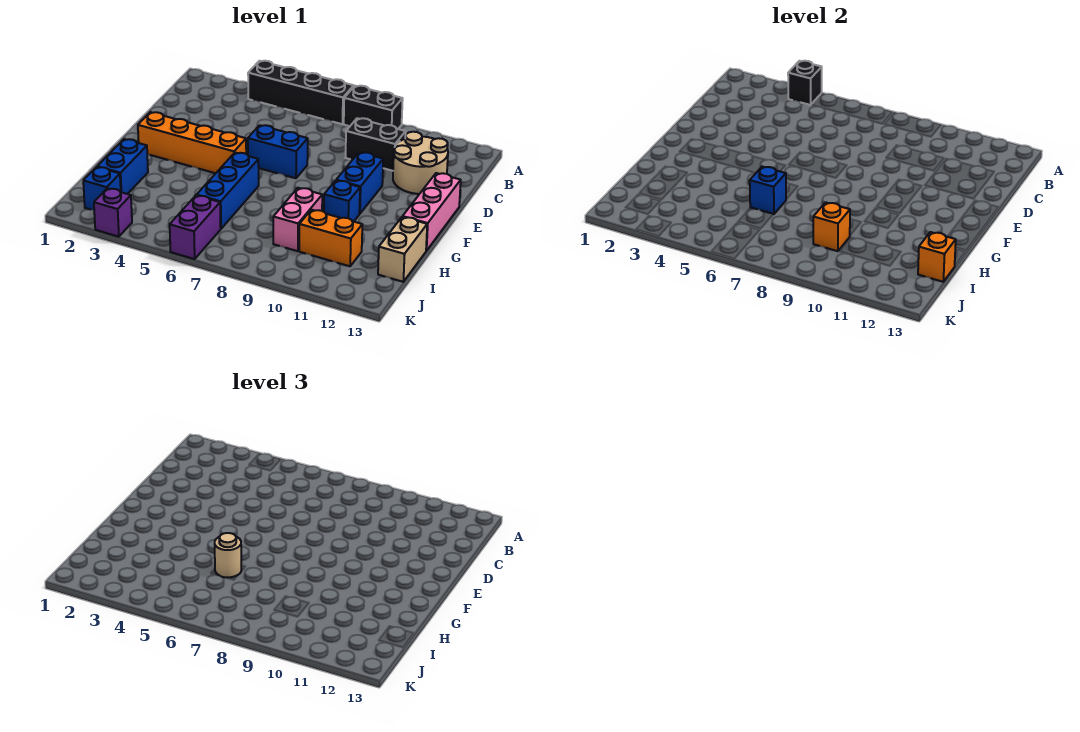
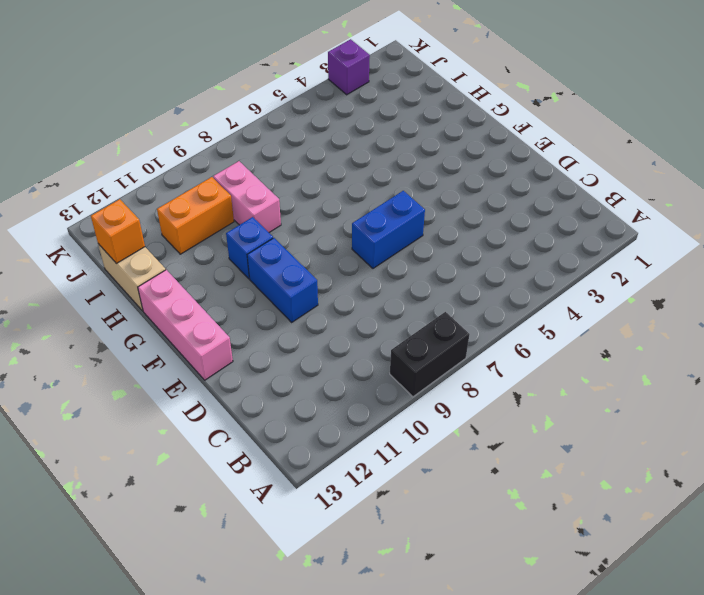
none -> black brick A4:A7 level 1
none -> black brick C9:C10 level 1
none -> tan round brick C11:D12 level 1

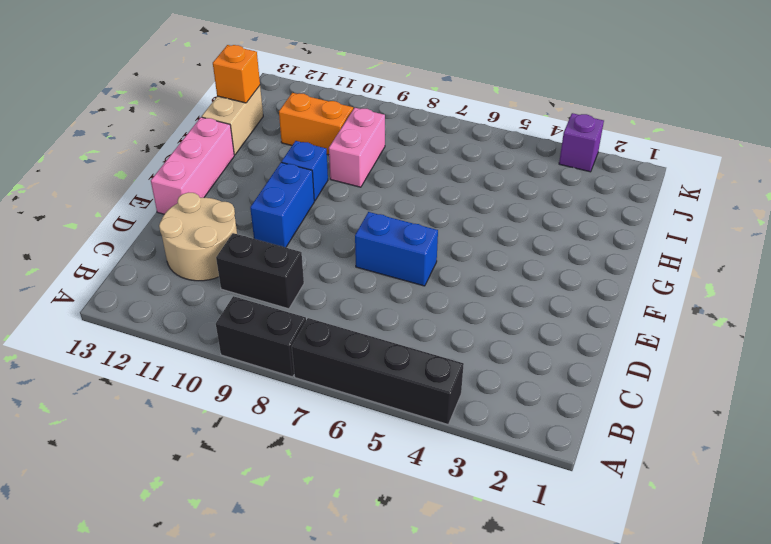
none -> orange brick F2:F5 level 1
none -> blue brick G6:I6 level 1
none -> blue brick H2:I2 level 1

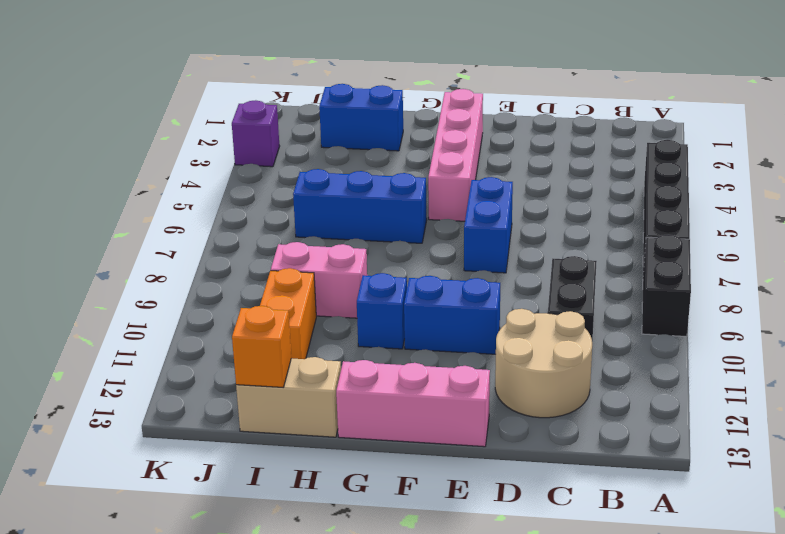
pink brick F2:F5 level 1 -> orange brick F2:F5 level 1
none -> blue brick J2 level 1
none -> purple brick J6:K6 level 1
none -> black brick A4 level 2

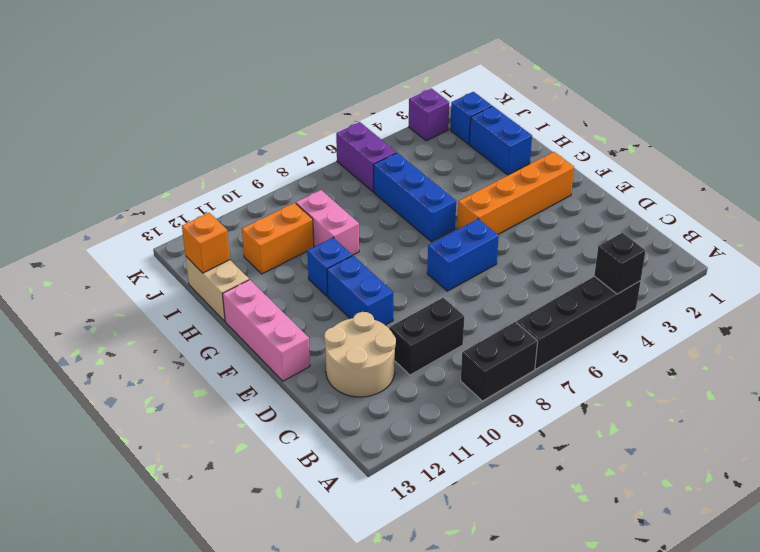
none -> blue brick H6 level 2
none -> orange brick I9 level 2
none -> tan round brick H6 level 3

